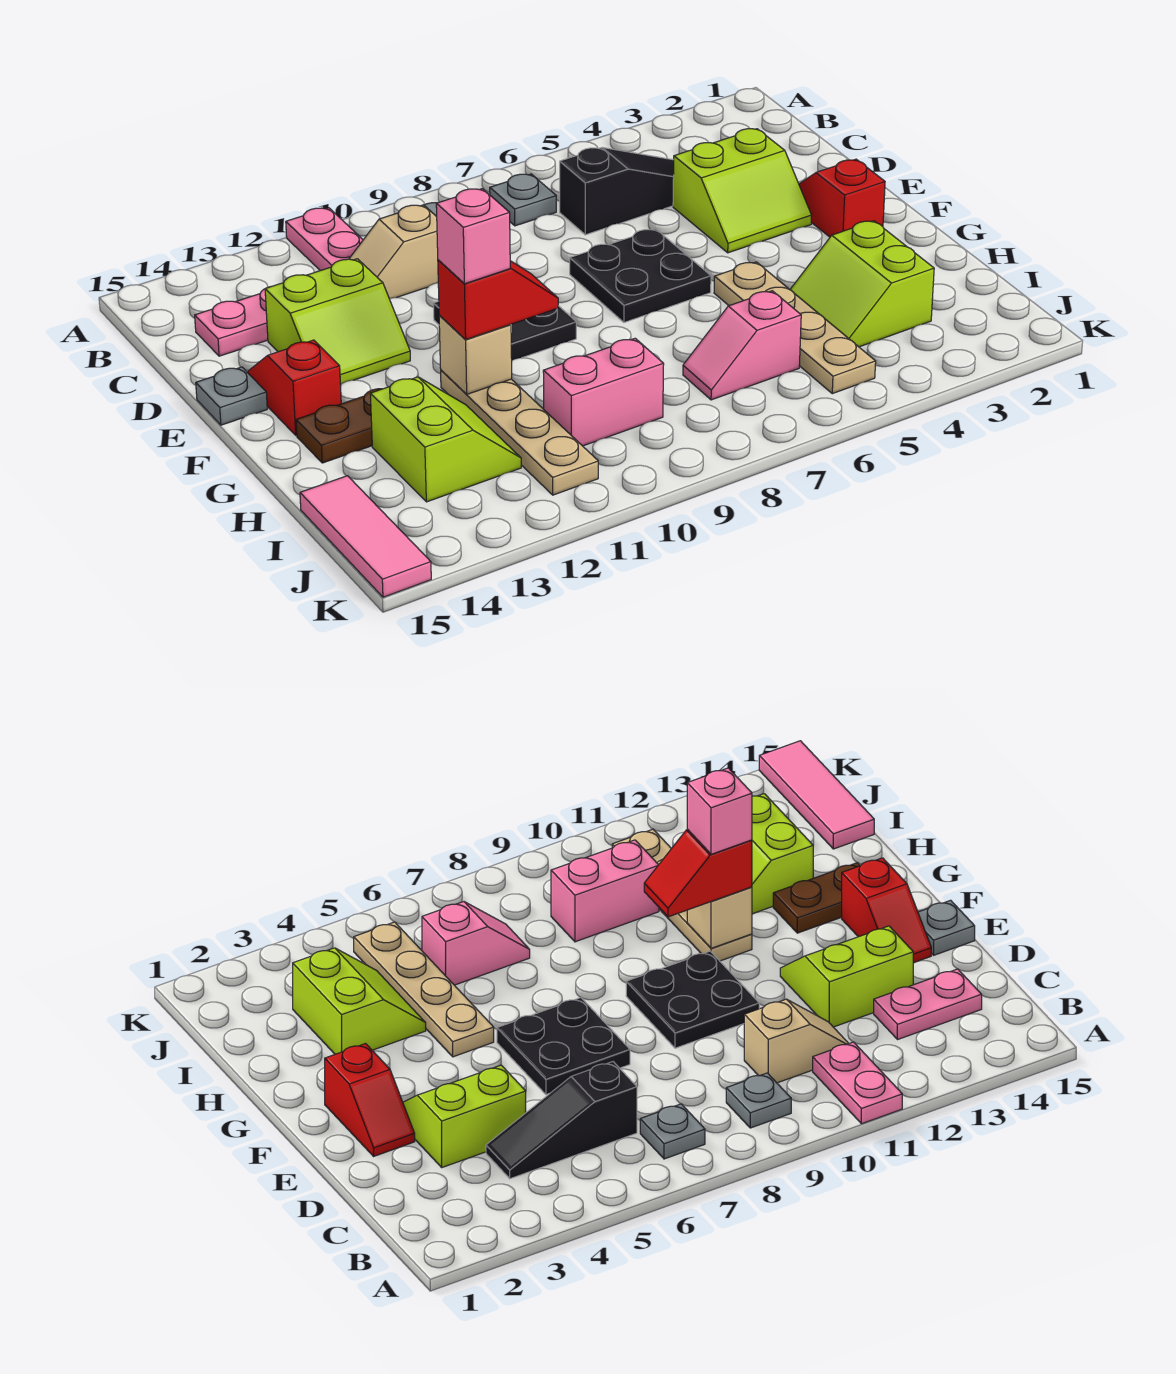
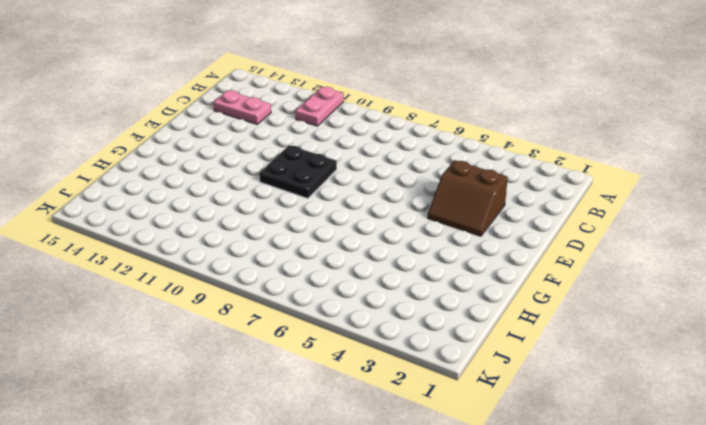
brown slope D3:E4 level 1 top D -> lime slope D3:E4 level 1 top D
none -> grey plate B7 level 1
none -> grey plate B9 level 1
none -> black slope C4:C6 level 1 top 6

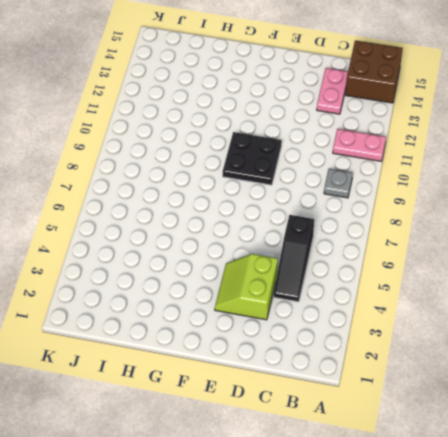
brown brick A14:B15 level 1 -> none
none -> grey plate B7 level 1
none -> tan slope C10:C11 level 1 top 10
none -> lime slope D12:E13 level 1 top D

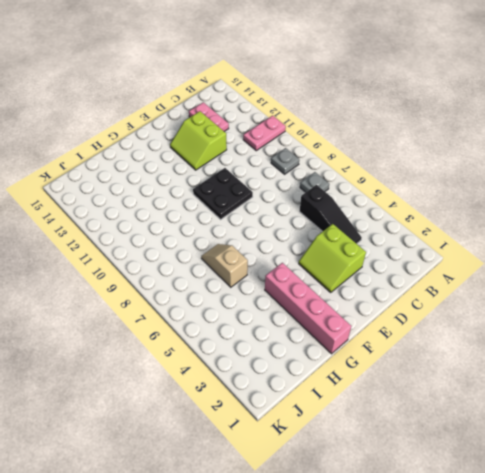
pink brick G1:G4 level 1 -> none
tan slope H6:H7 level 1 top 6 -> tan slope C10:C11 level 1 top 10
none -> red slope E2:F2 level 1 top F
none -> black plate E6:F7 level 1
none -> red slope E14:F14 level 1 top F

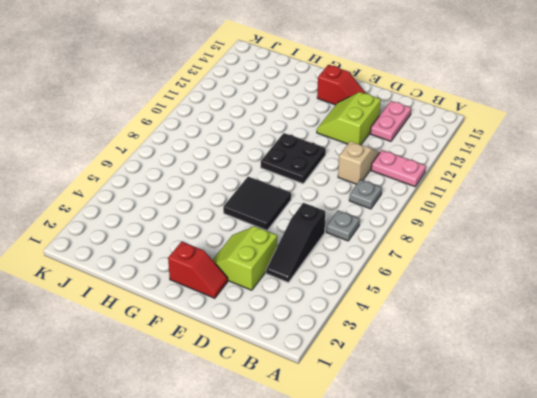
black tile E6:F7 level 1 -> black plate E6:F7 level 1
none -> grey plate E15 level 1
none -> tan plate G5:J5 level 1
none -> tan plate G11:J11 level 1

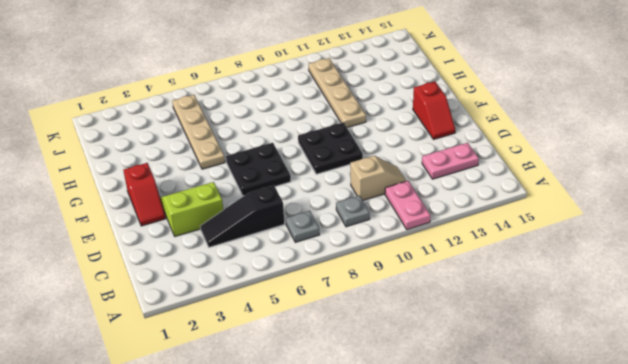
none -> lime slope D12:E13 level 1 top D
none -> grey plate E15 level 1
none -> brown plate G13:G14 level 1

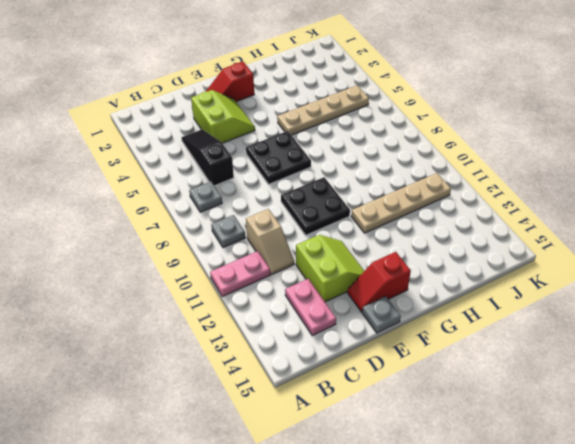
none -> brown plate G13:G14 level 1
none -> lime slope H3:I4 level 1 top 3
none -> lime slope H12:I13 level 1 top 13

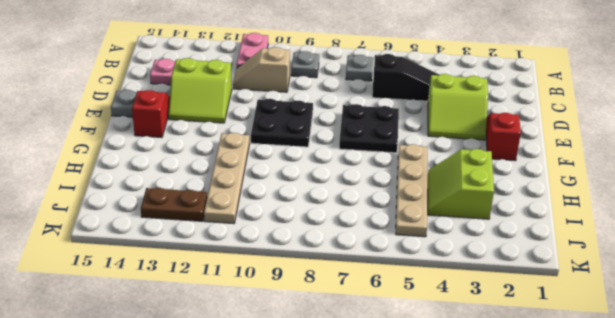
brown plate J12:J13 level 1 -> brown plate G13:G14 level 1
none -> lime slope H12:I13 level 1 top 13
none -> pink slope I6:I7 level 1 top 6
none -> pink brick I9:I10 level 1

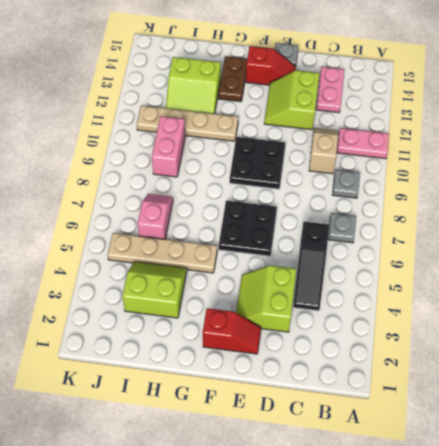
none -> pink tile I15:K15 level 1
none -> tan brick G11 level 2
none -> red slope G10:G11 level 3 top 11

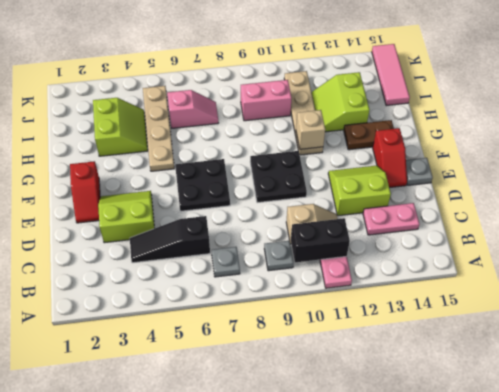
black brick B10:B11 level 2 -> none
none -> red slope G10:G11 level 3 top 11
none -> pink brick G11 level 4

